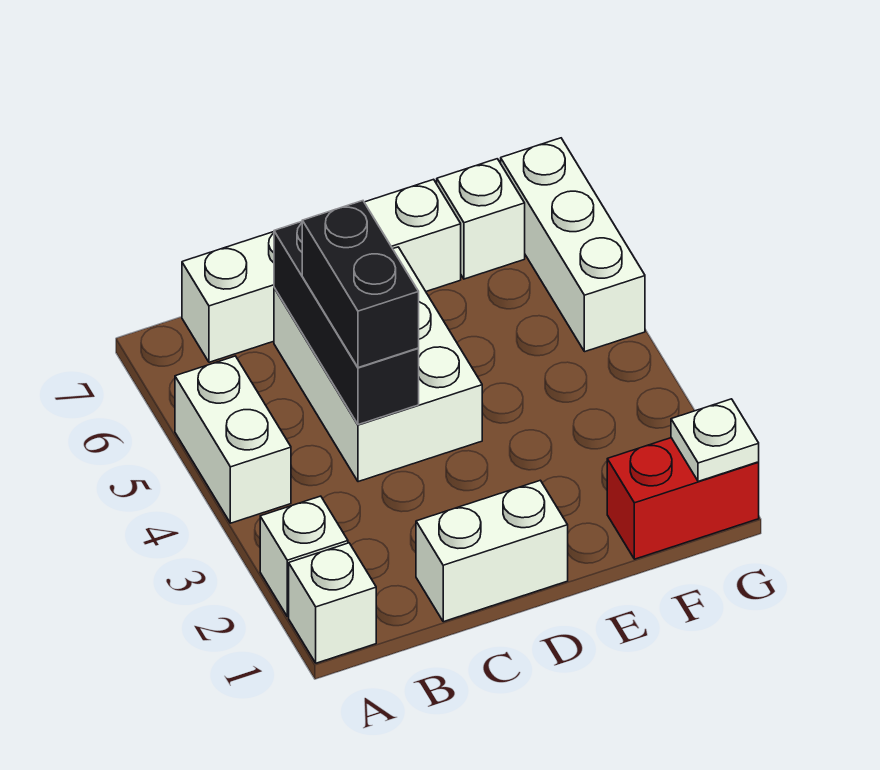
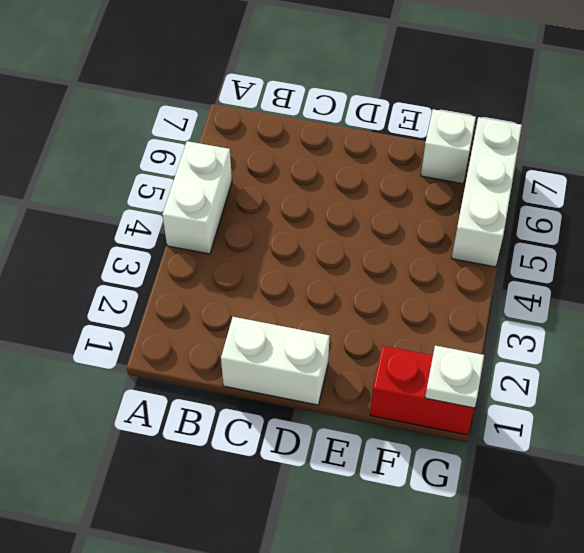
none -> white brick A1 level 1
none -> white brick A2 level 1
none -> white brick B7:E7 level 1

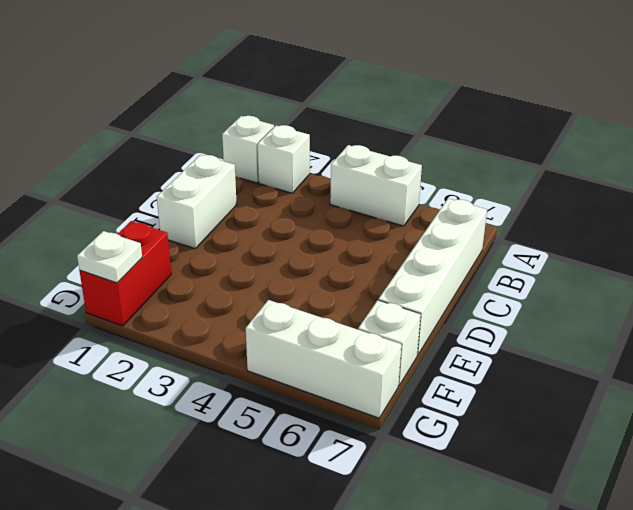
none -> white brick C4:D6 level 1
none -> black brick C4:C6 level 2
none -> black brick C4:C5 level 3

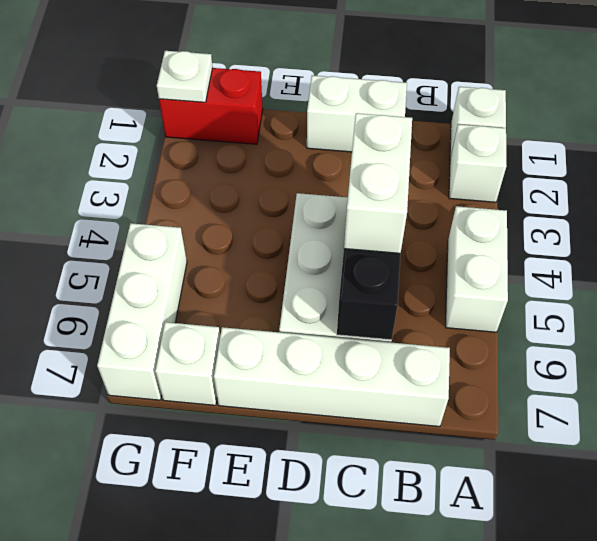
white brick C4:C5 level 3 -> black brick C4:C5 level 3

